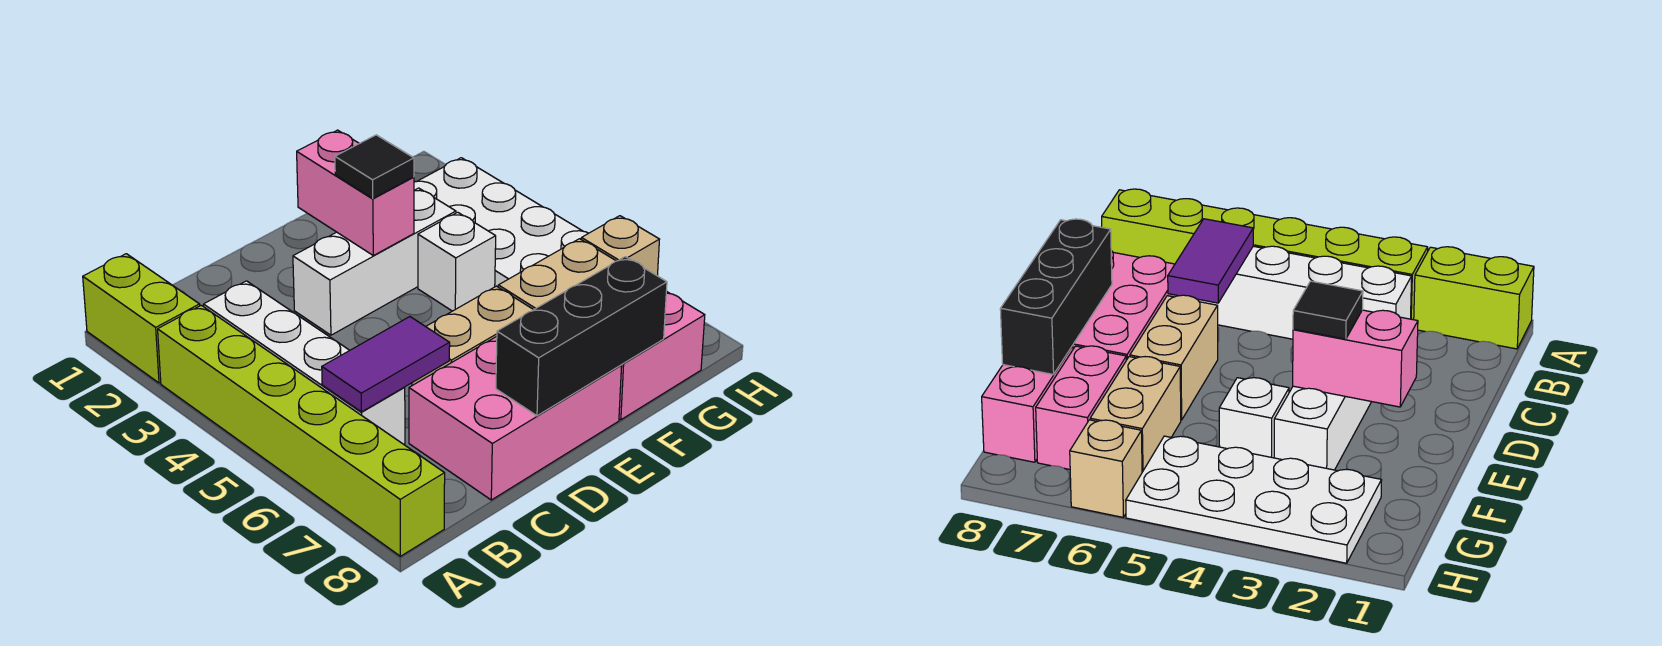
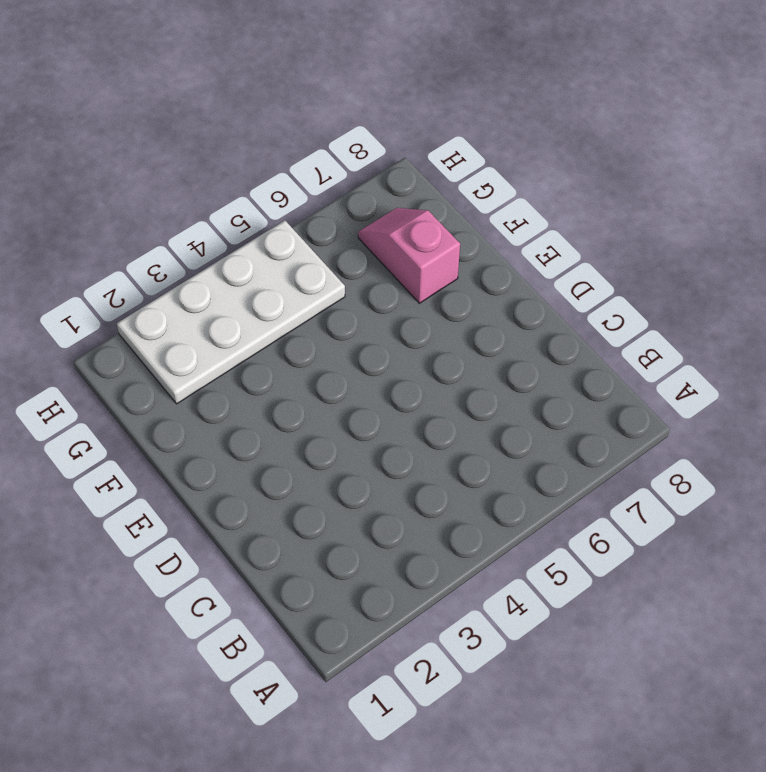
pink slope F7:G7 level 1 top F -> pink brick F7:G7 level 1
none -> lime brick A1:A2 level 1
none -> lime brick A3:A8 level 1
none -> white brick B3:B6 level 1

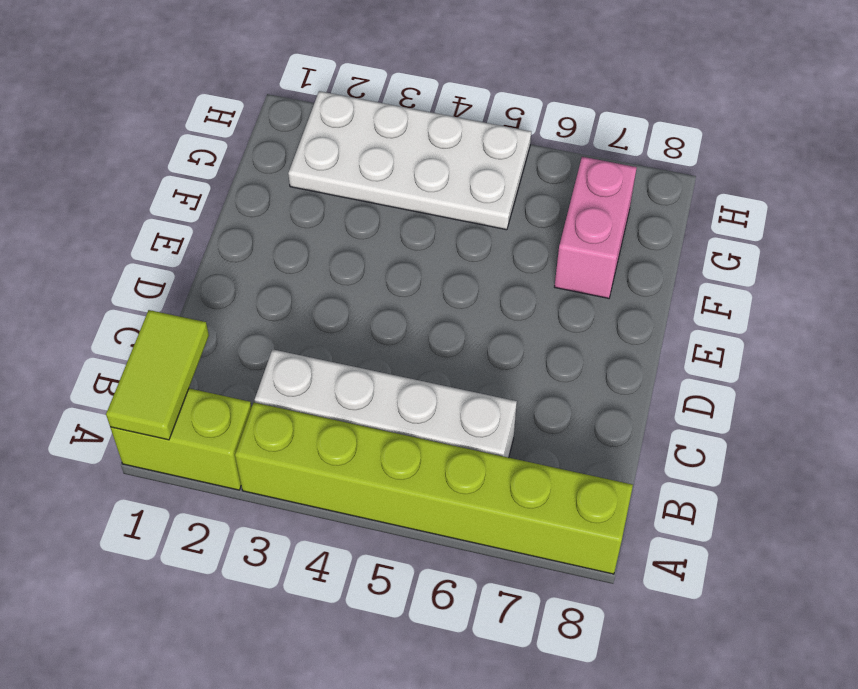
lime tile A1:B1 level 2 -> none
none -> pink brick C7:E8 level 1
none -> white brick D3:F3 level 1
none -> tan brick D6:E6 level 1

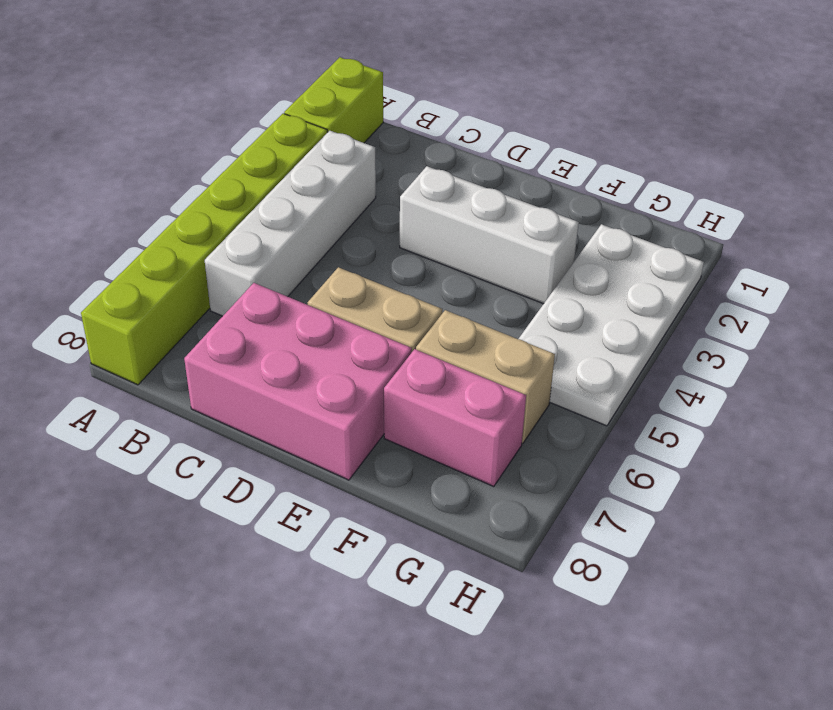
none -> white brick F4 level 1
none -> pink brick F8:G8 level 1
none -> tan brick H6 level 1

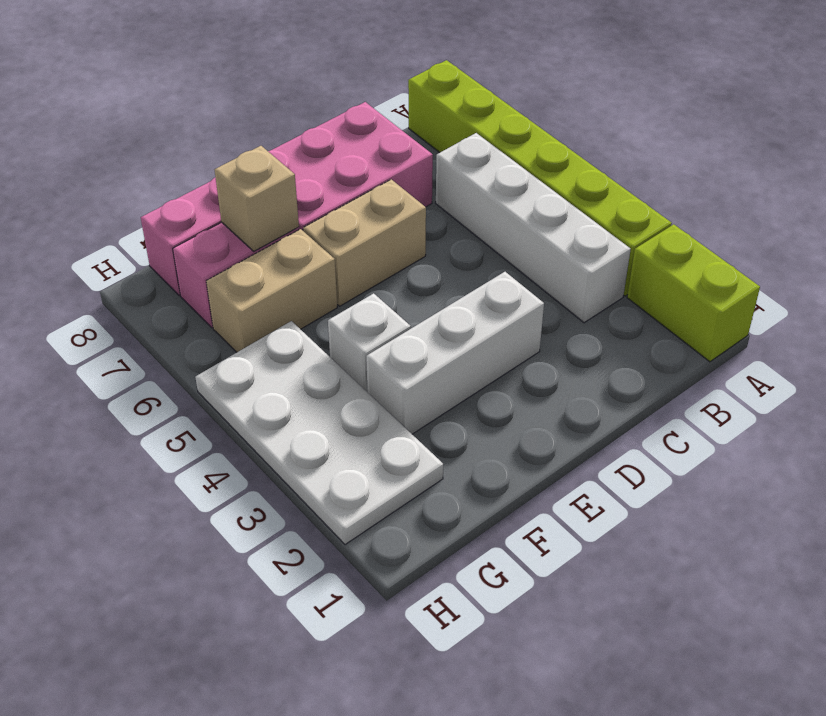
tan brick F7 level 2 -> tan brick H6 level 1
none -> purple tile B6:C6 level 2
none -> black brick D8:F8 level 2
none -> pink brick E2:E3 level 2

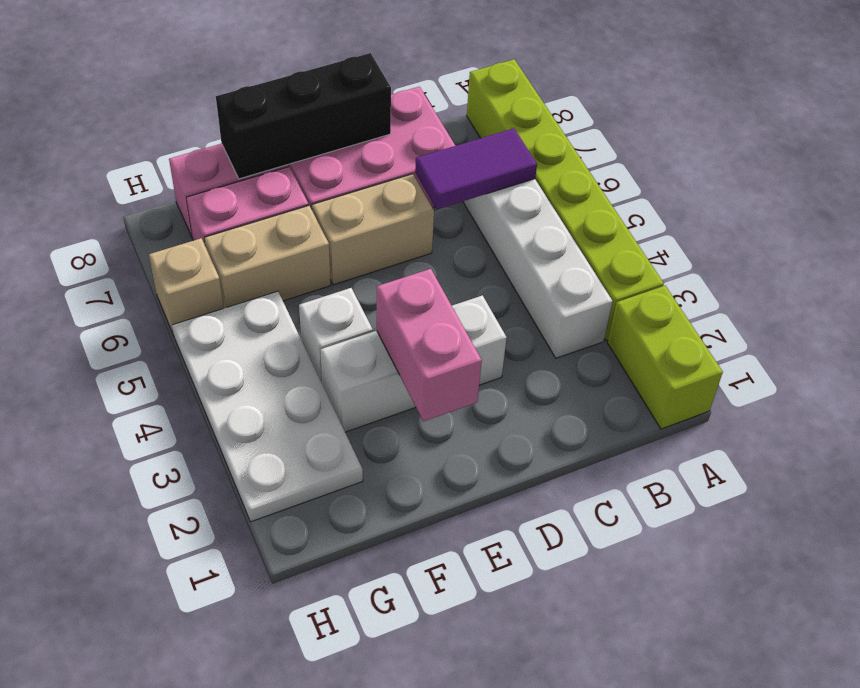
none -> black tile E3 level 3

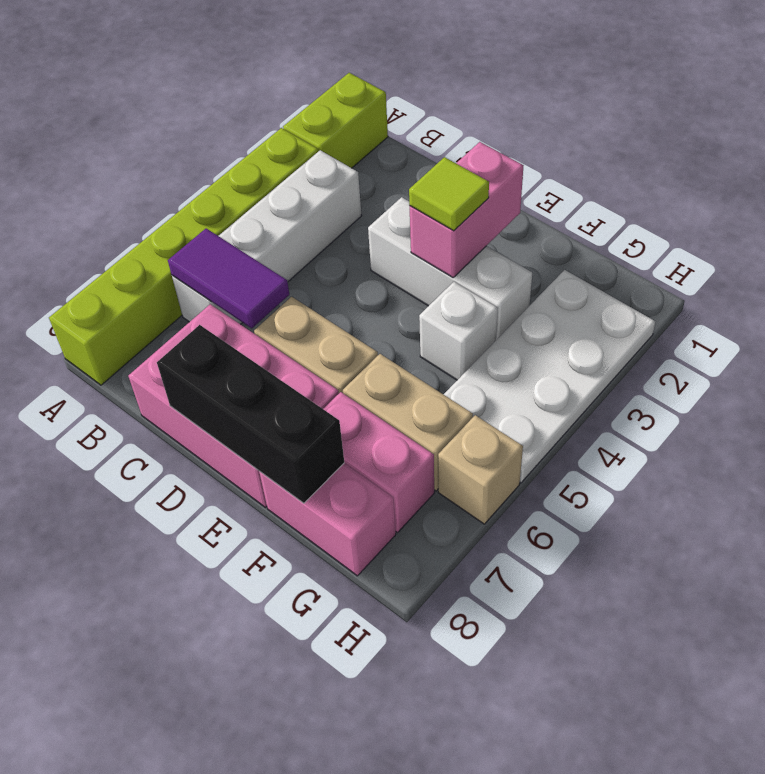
lime tile E3 level 3 -> black tile E3 level 3

